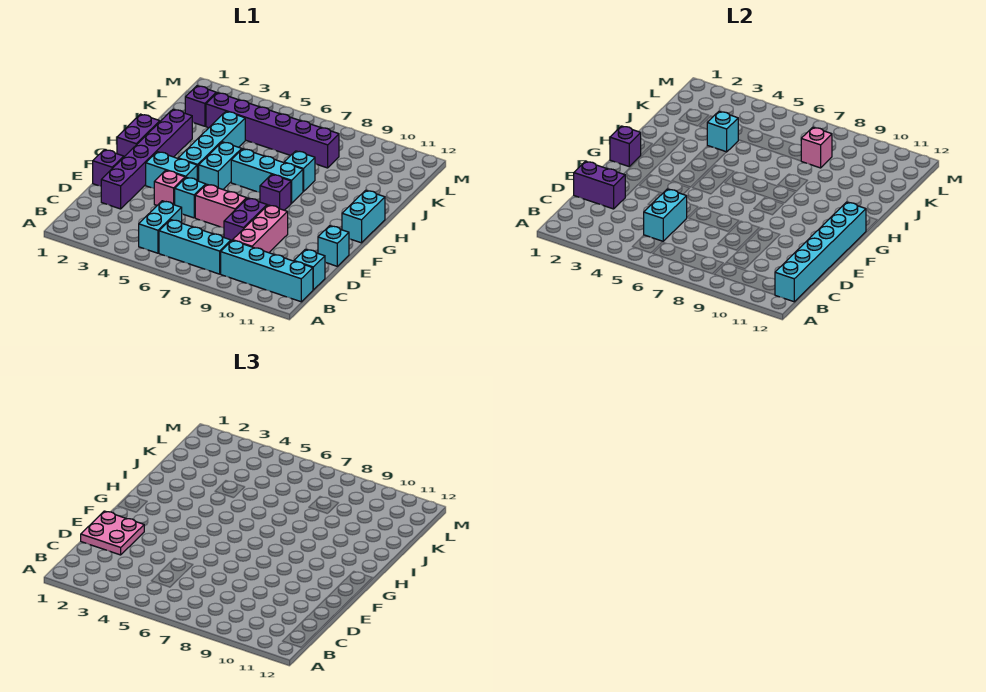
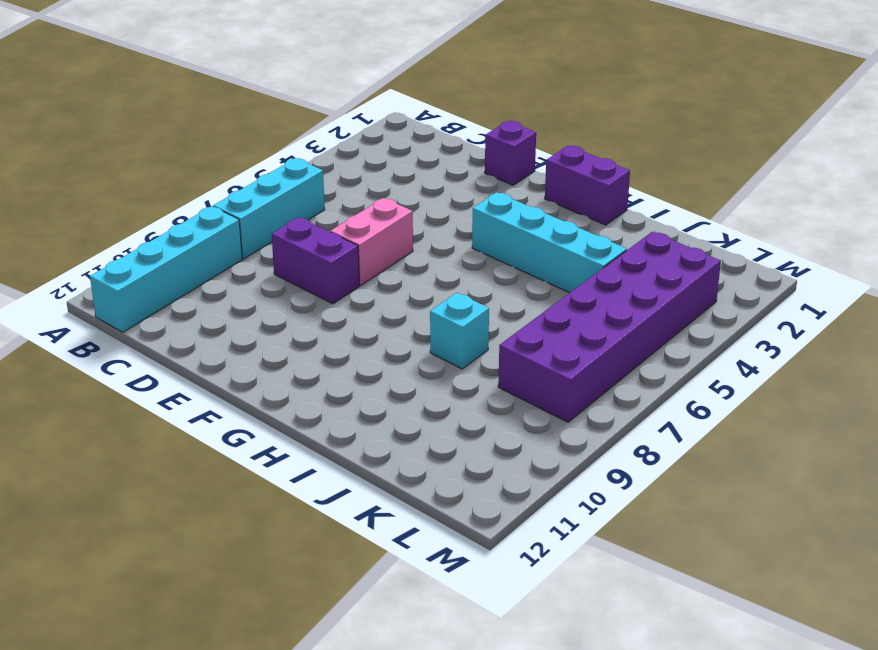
purple brick K3:L8 level 1 -> purple brick K3:K8 level 1
none -> cyan brick B5:C5 level 1
none -> pink brick C9:E9 level 1
none -> cyan brick C12 level 1

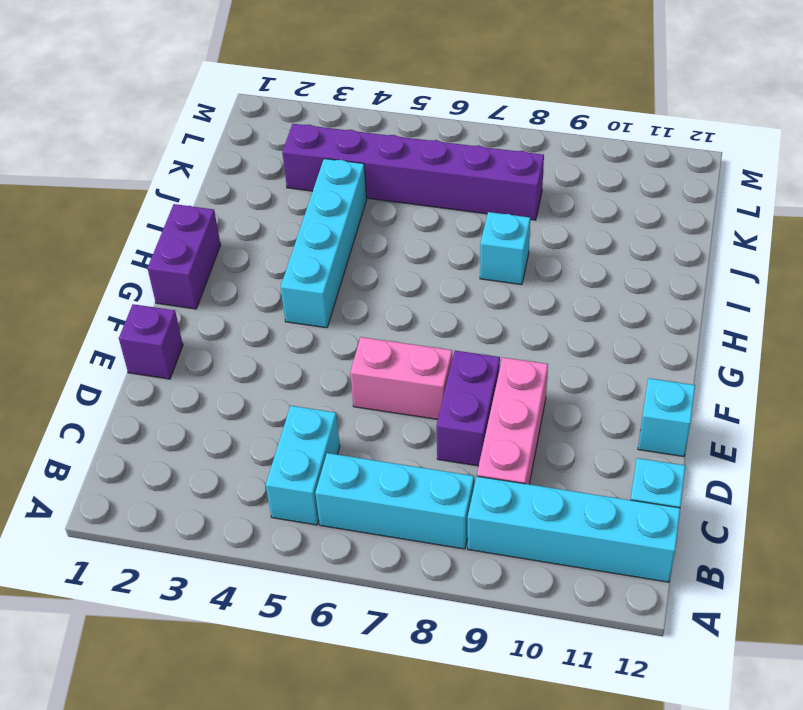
none -> purple brick D2:I2 level 1
none -> pink brick E4 level 1
none -> cyan brick E5 level 1

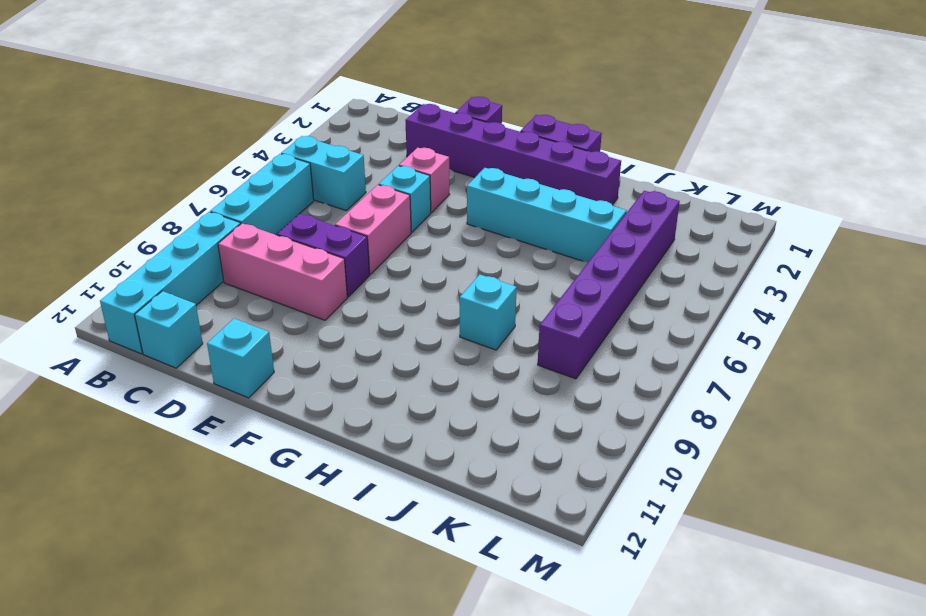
none -> cyan brick F3:F4 level 1
none -> cyan brick G5:H5 level 1
none -> purple brick G8 level 1

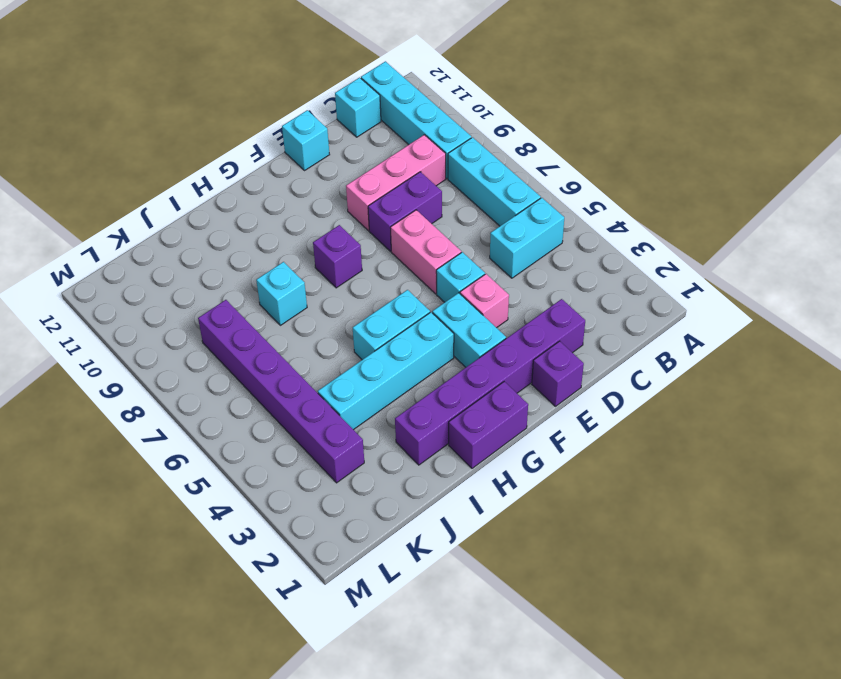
none -> cyan brick G12:H12 level 1
none -> cyan brick H6:H8 level 1
none -> purple brick K2 level 1

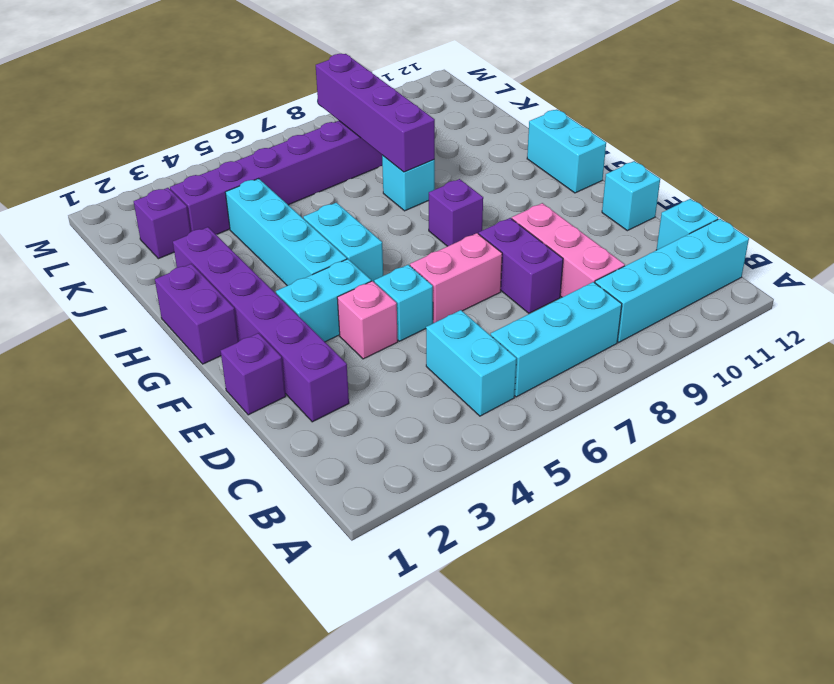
purple brick I8:L8 level 2 -> pink brick K8 level 2
none -> cyan brick H6:H8 level 1
none -> cyan brick B12:G12 level 2
none -> cyan brick C5:D5 level 2

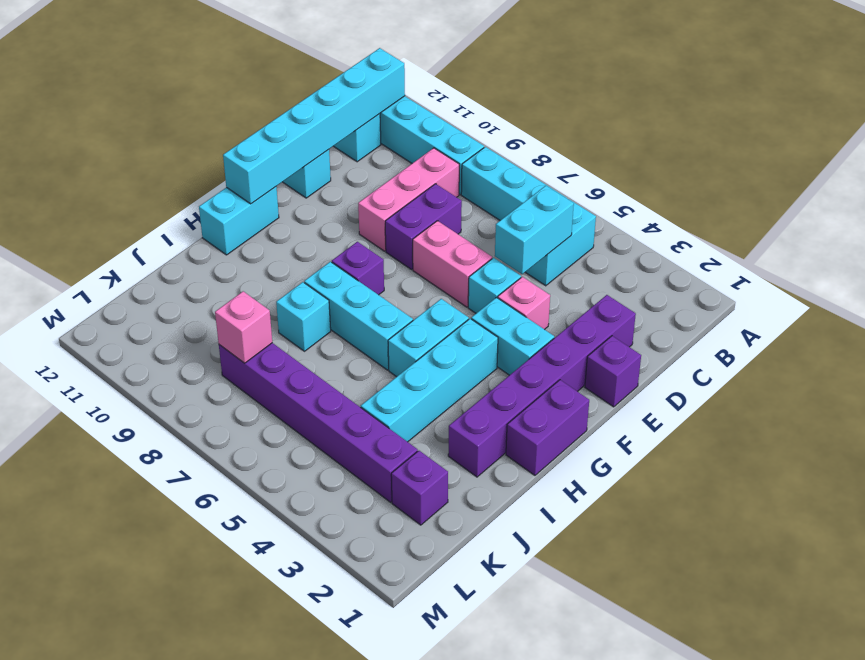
none -> purple brick D1:D2 level 2
none -> purple brick G1 level 2
none -> cyan brick J4 level 2

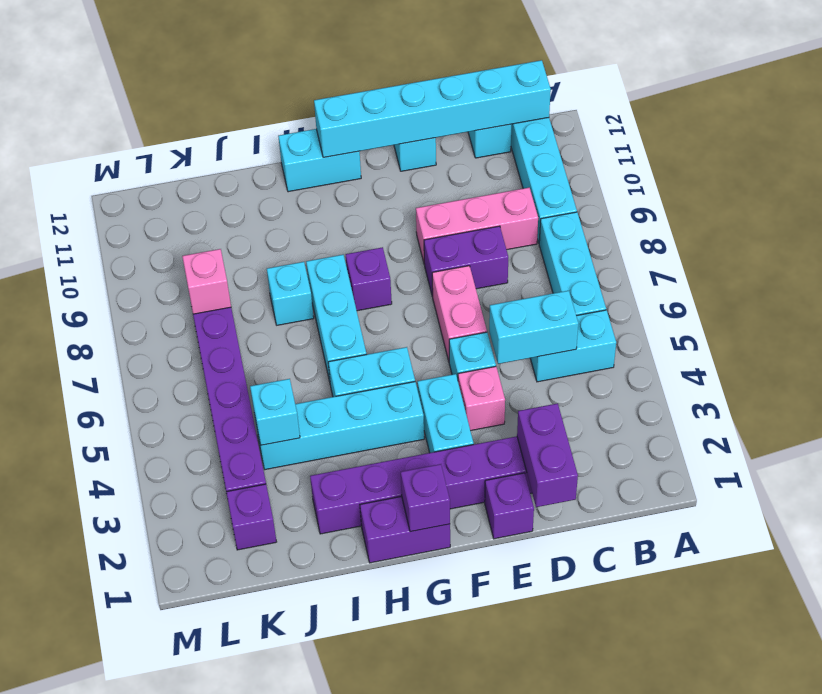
none -> pink plate D1:E2 level 3

